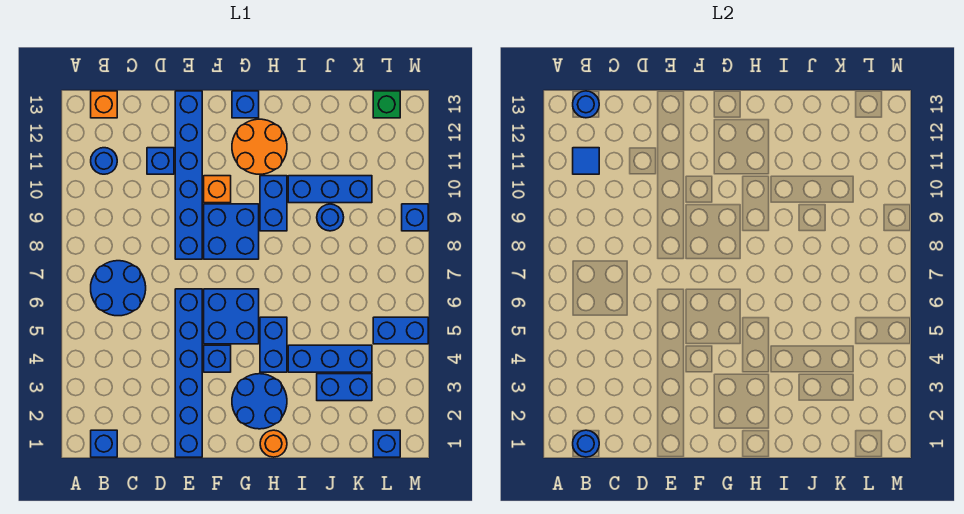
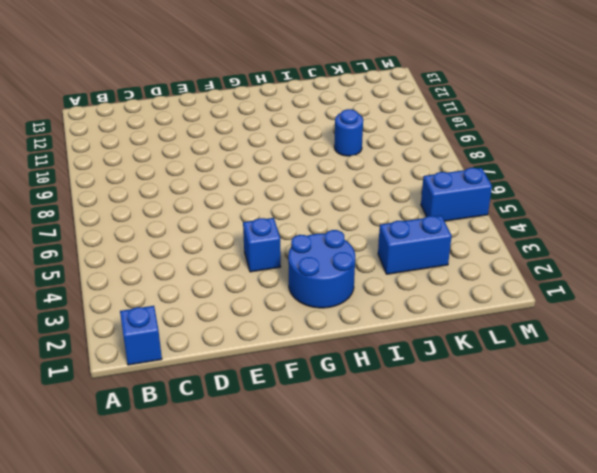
none -> blue round brick B6:C7 level 1
none -> blue round brick B11 level 1
none -> orange brick B13 level 1

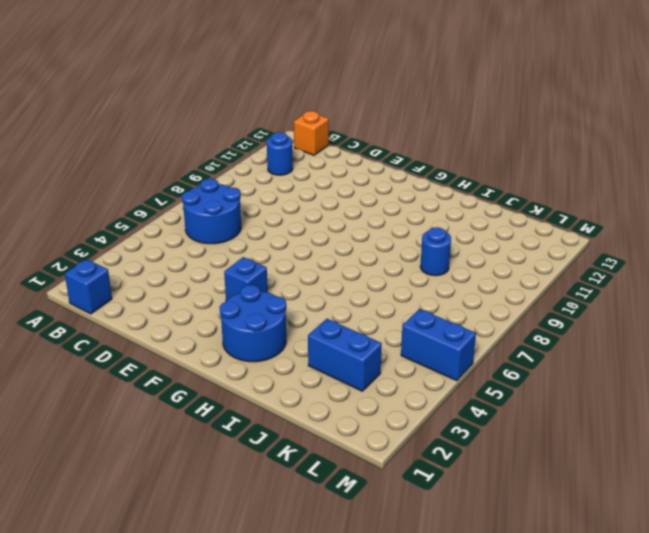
none -> blue brick D11 level 1
none -> blue brick E1:E6 level 1
none -> blue brick E8:E13 level 1

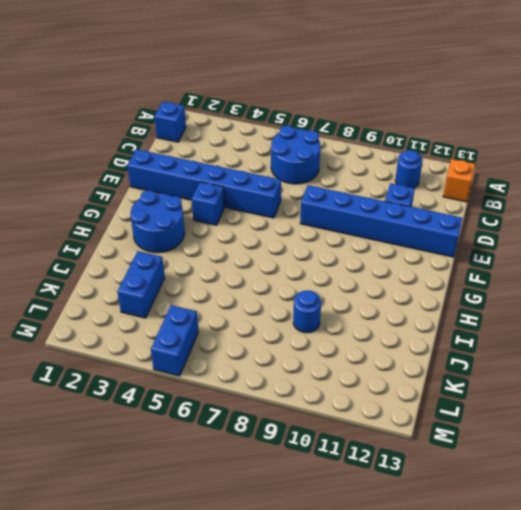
none -> blue brick F5:G6 level 1
none -> blue brick F8:G9 level 1
none -> orange brick F10 level 1

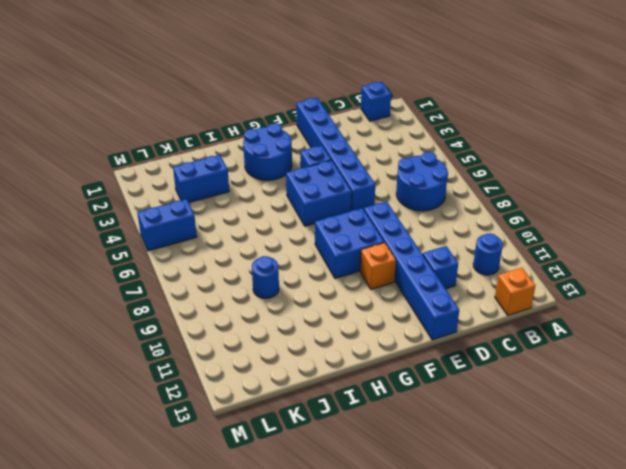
none -> orange round brick G11:H12 level 1
none -> blue brick G13 level 1
none -> orange round brick H1 level 1

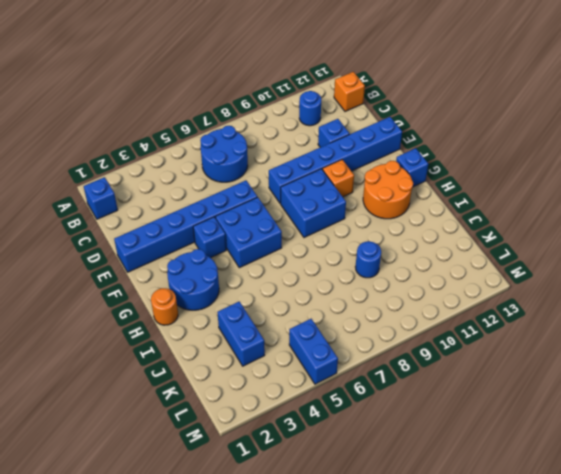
none -> blue brick H4:H5 level 1
none -> blue brick H9:H10 level 1
none -> blue brick I4:K4 level 1

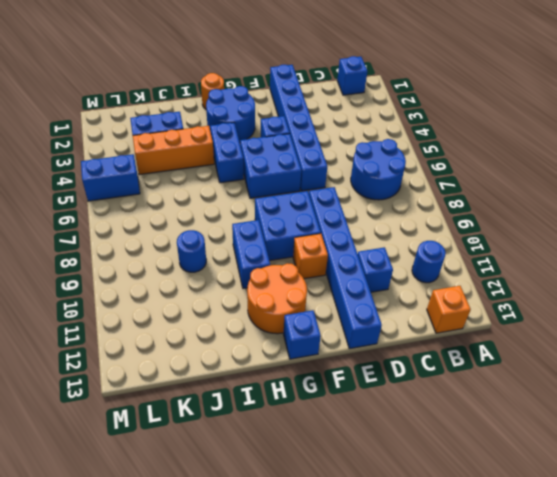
orange brick I4:K4 level 1 -> blue brick I4:K4 level 1
none -> blue brick I10:K10 level 1
none -> blue brick L1 level 1
none -> green brick L13 level 1

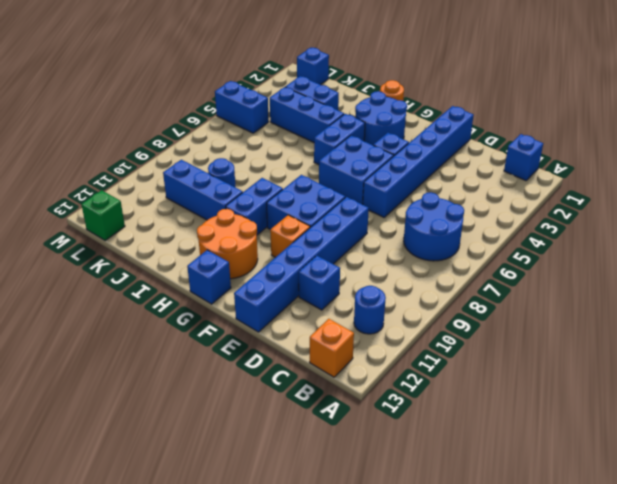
none -> blue brick M9 level 1
none -> blue round brick B1 level 2
none -> blue tile B11 level 2

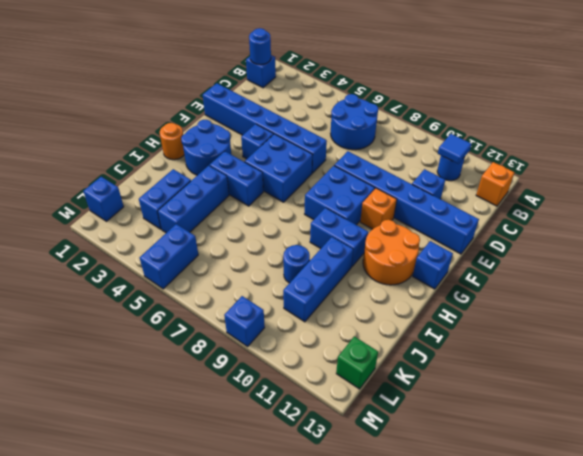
none -> blue round brick B13 level 2

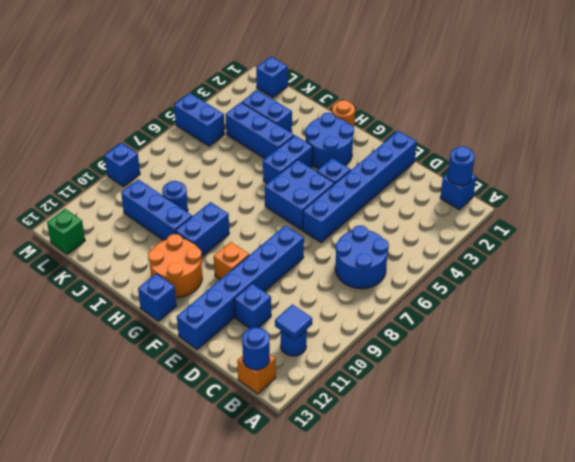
none -> blue brick F8:G9 level 1

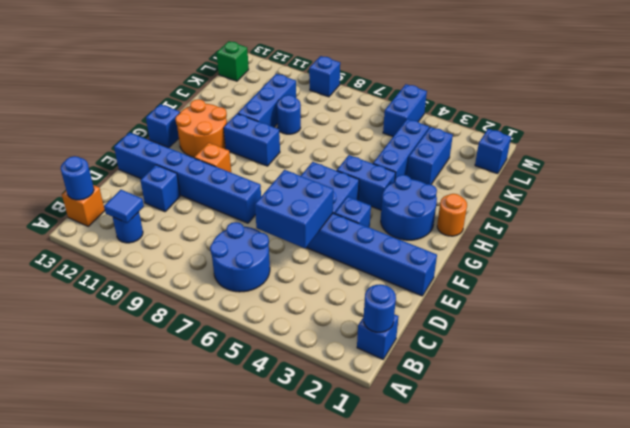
blue brick D5:E6 level 2 -> blue brick F8:G9 level 1

